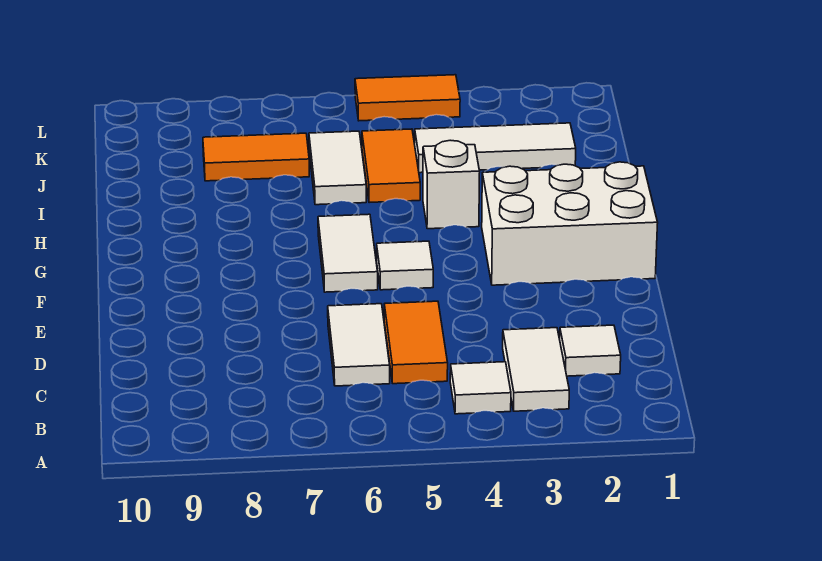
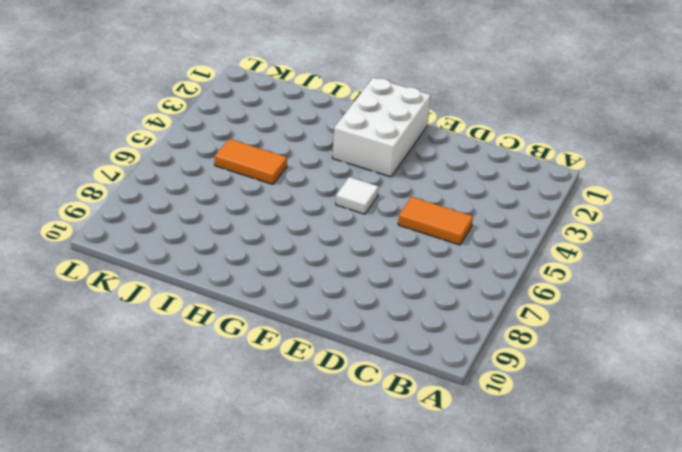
none -> white tile B3:C3 level 1
none -> white tile B4 level 1
none -> white tile C2 level 1

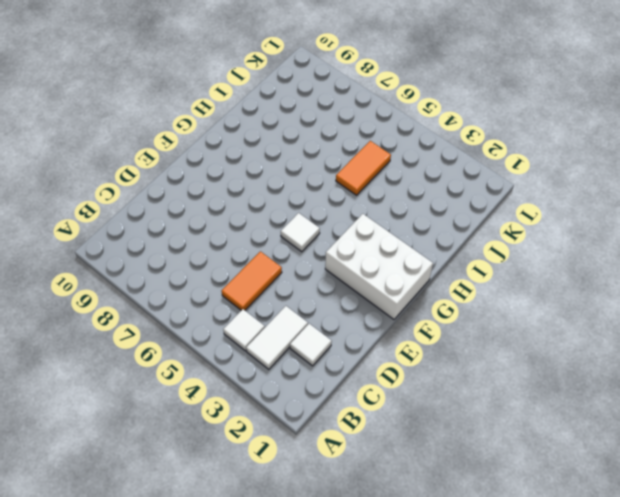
none -> white tile C6:D6 level 1
none -> white tile F6:G6 level 1
none -> white brick H4 level 1

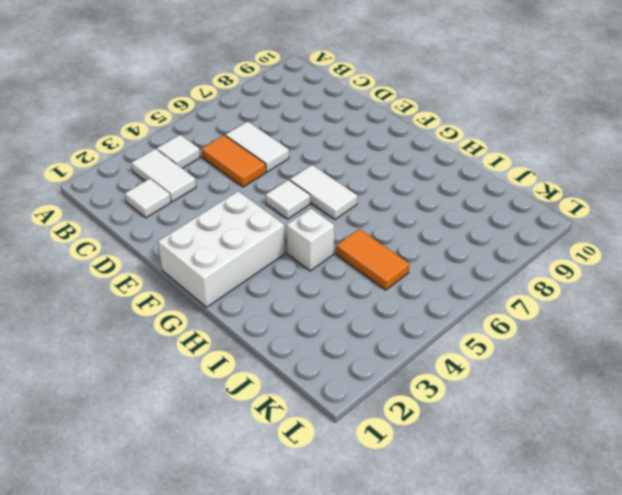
none -> white tile I6:J6 level 1
none -> white tile J2:J4 level 1
none -> orange tile J7:J8 level 1

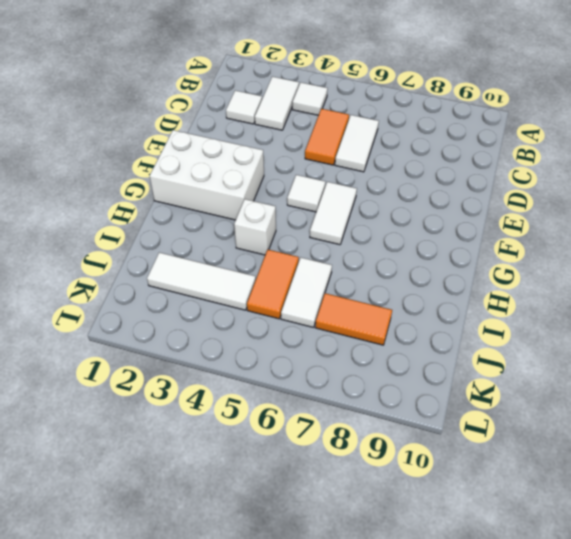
none -> orange tile L4:L5 level 1

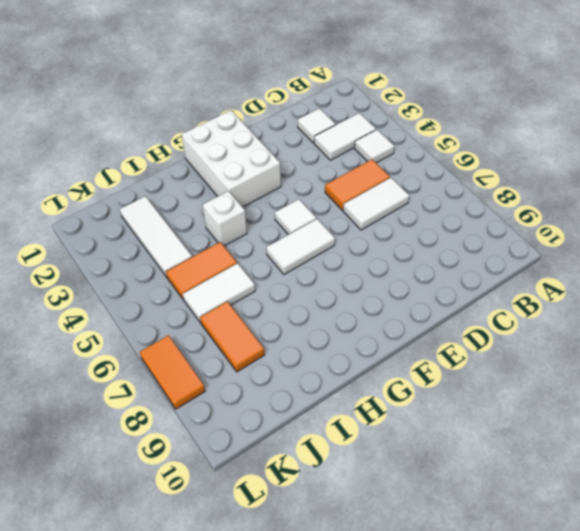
orange tile L7:L8 level 1 -> orange tile L4:L5 level 1

